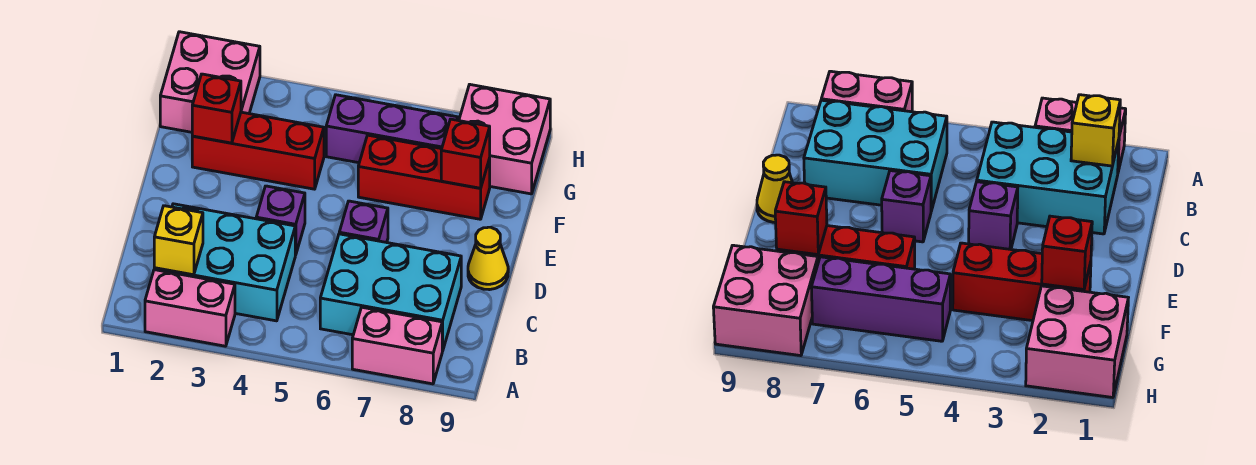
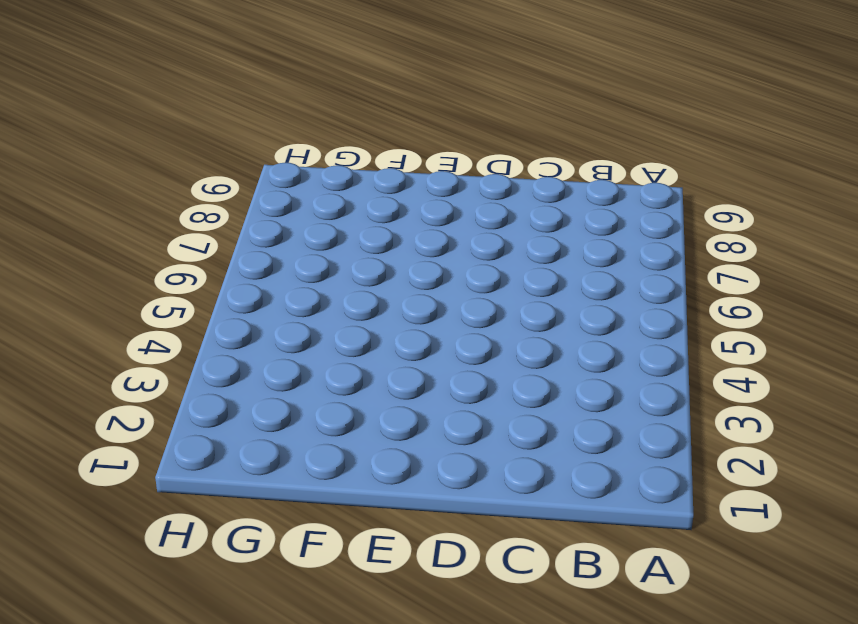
none -> pink brick A2:A3 level 1
none -> pink brick A7:A8 level 1
none -> cyan brick B2:C4 level 1

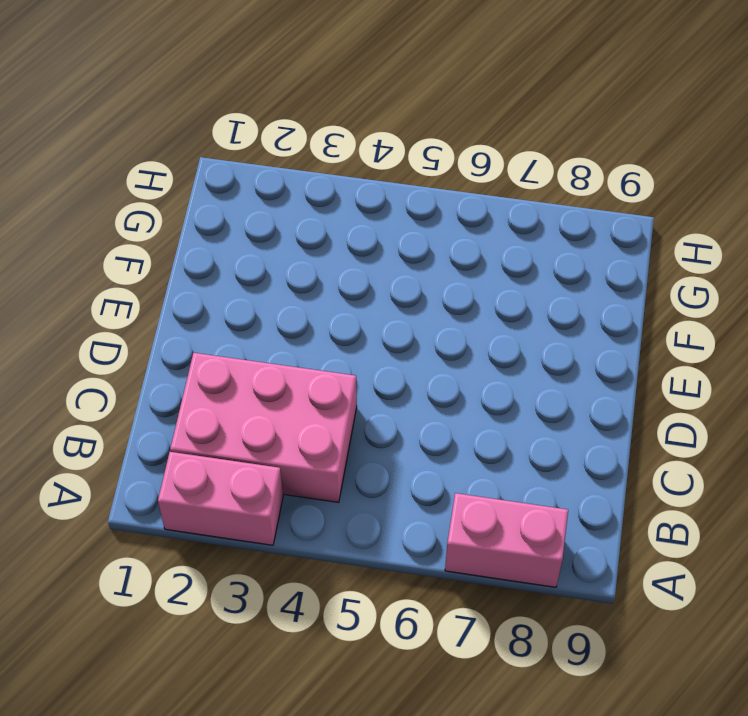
pink brick B2:C4 level 1 -> cyan brick B2:C4 level 1
none -> cyan brick B6:C8 level 1
none -> purple brick D4 level 1
none -> purple brick D6 level 1

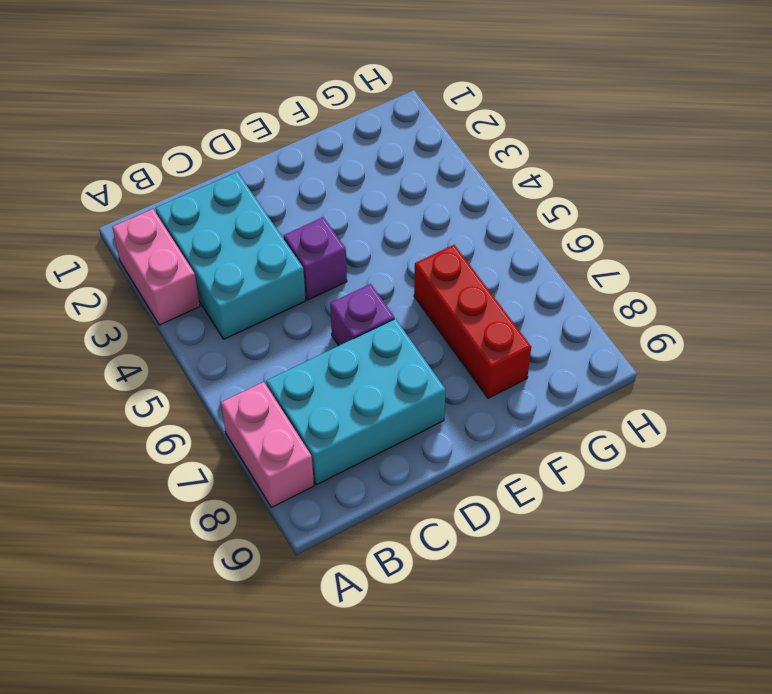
cyan brick B7:D8 level 1 -> cyan brick B6:C8 level 1
none -> yellow cone D9 level 1
none -> red brick F2:F4 level 1
none -> pink brick G1:H2 level 1

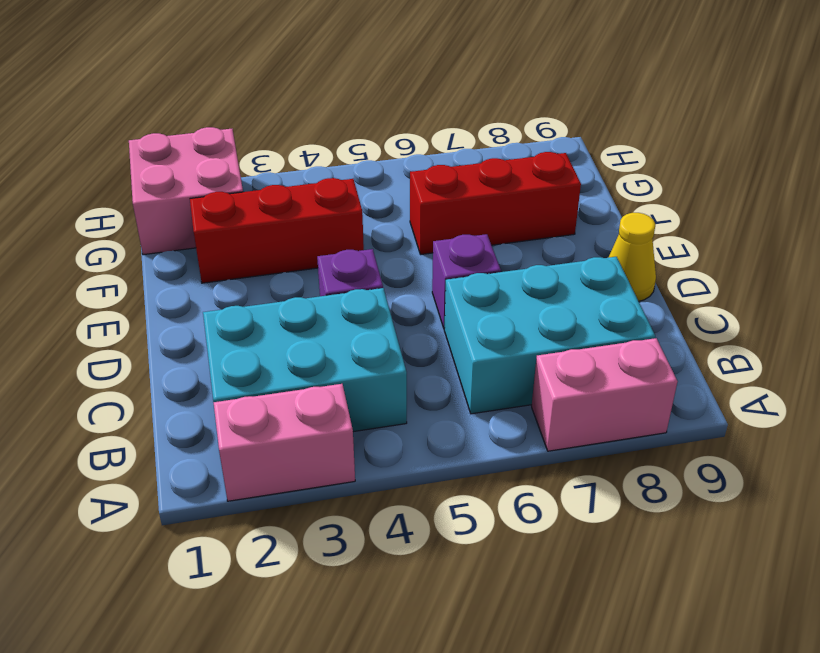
none -> purple brick G5:G7 level 1
none -> pink brick G8:H9 level 1
none -> yellow brick B2 level 2

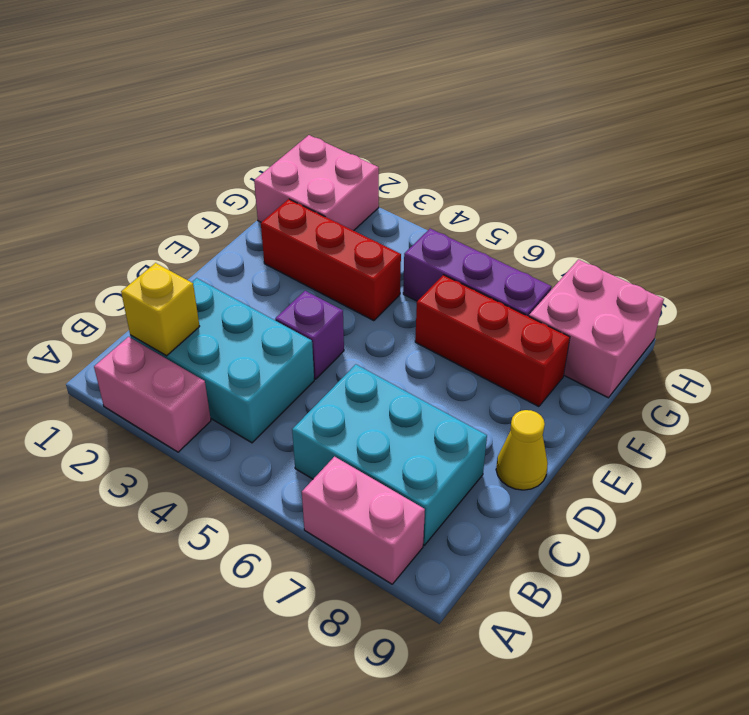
none -> purple brick D6 level 1
none -> red brick F2 level 2
none -> red brick F8 level 2

